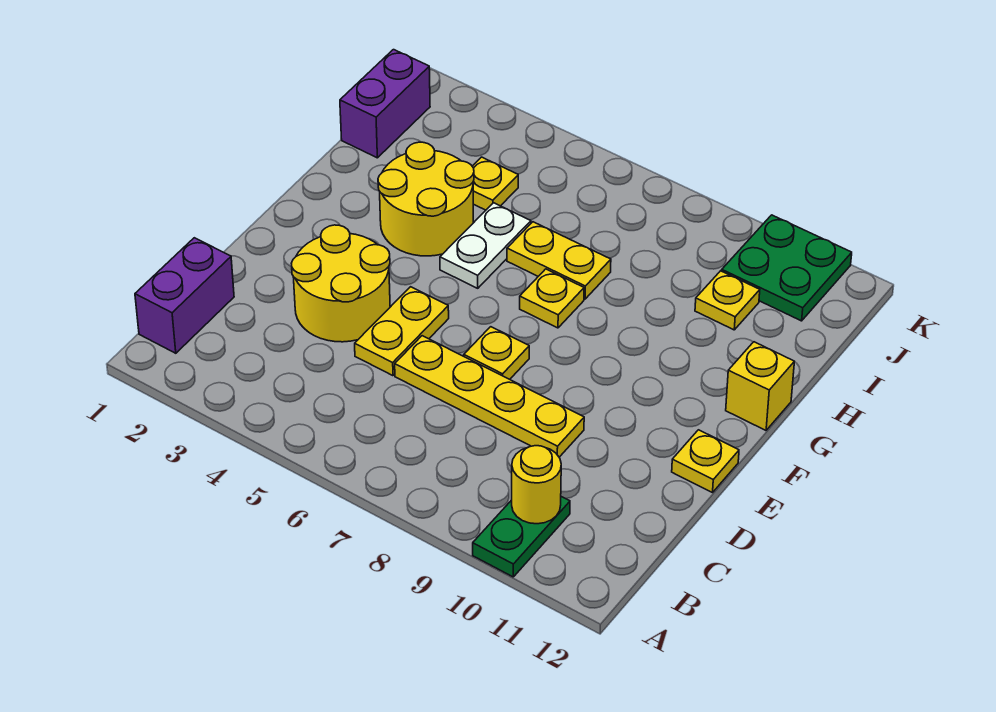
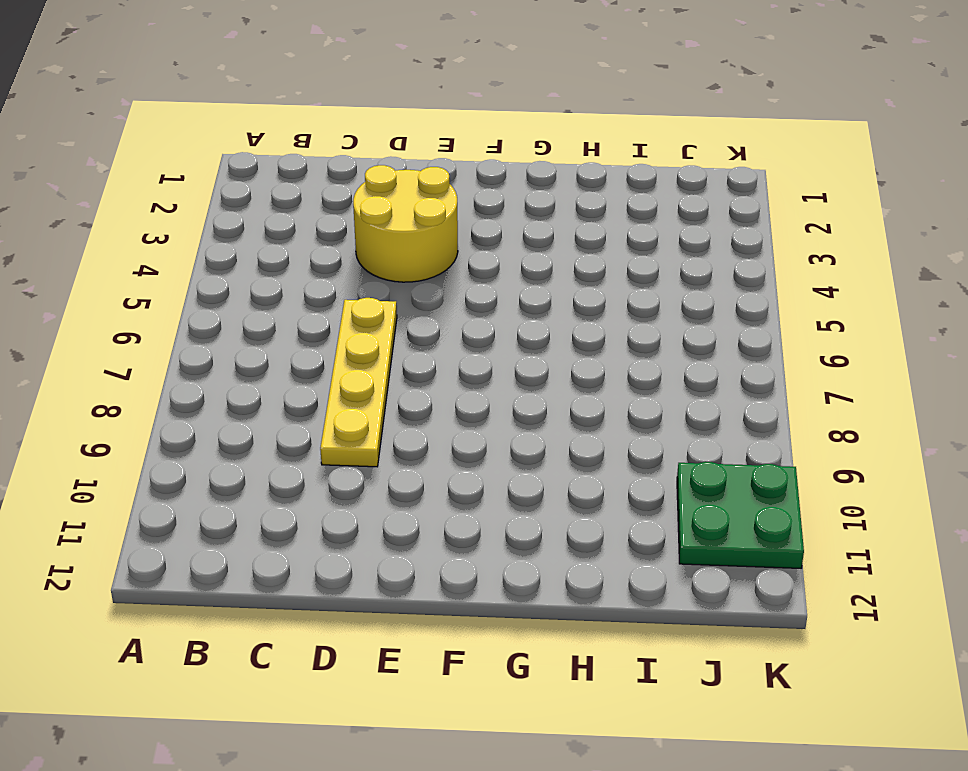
none -> green plate A10:B10 level 1
none -> purple brick B1:C1 level 1
none -> yellow plate D5:E5 level 1

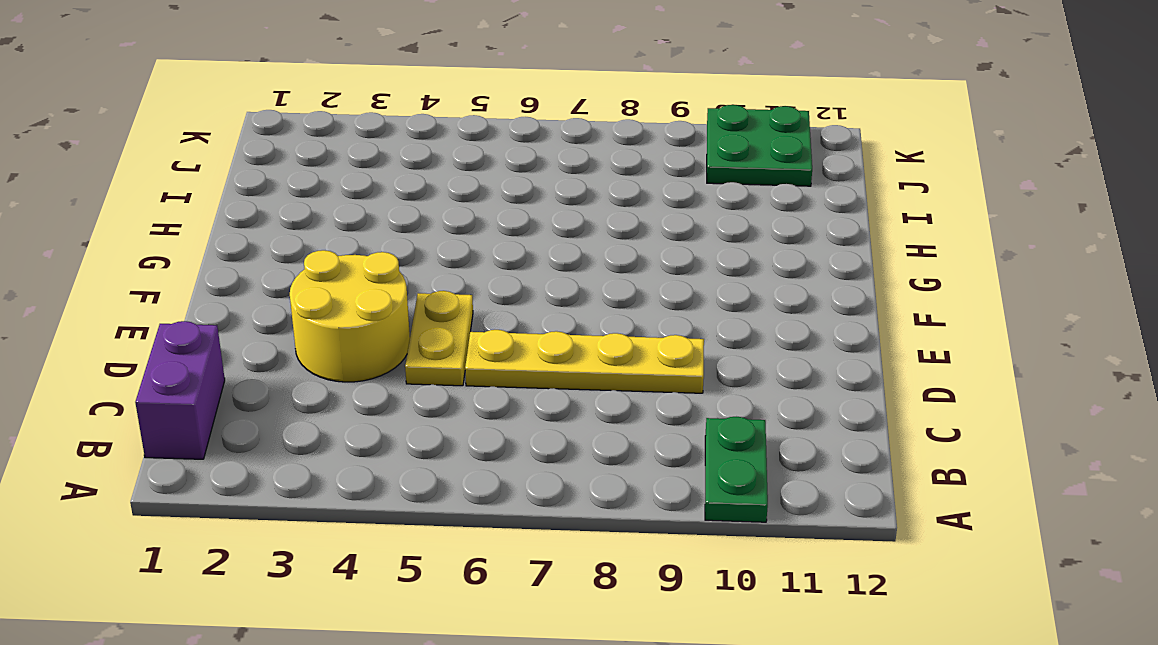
none -> yellow plate E7 level 1
none -> yellow plate E12 level 1
none -> yellow round brick G3:H4 level 1

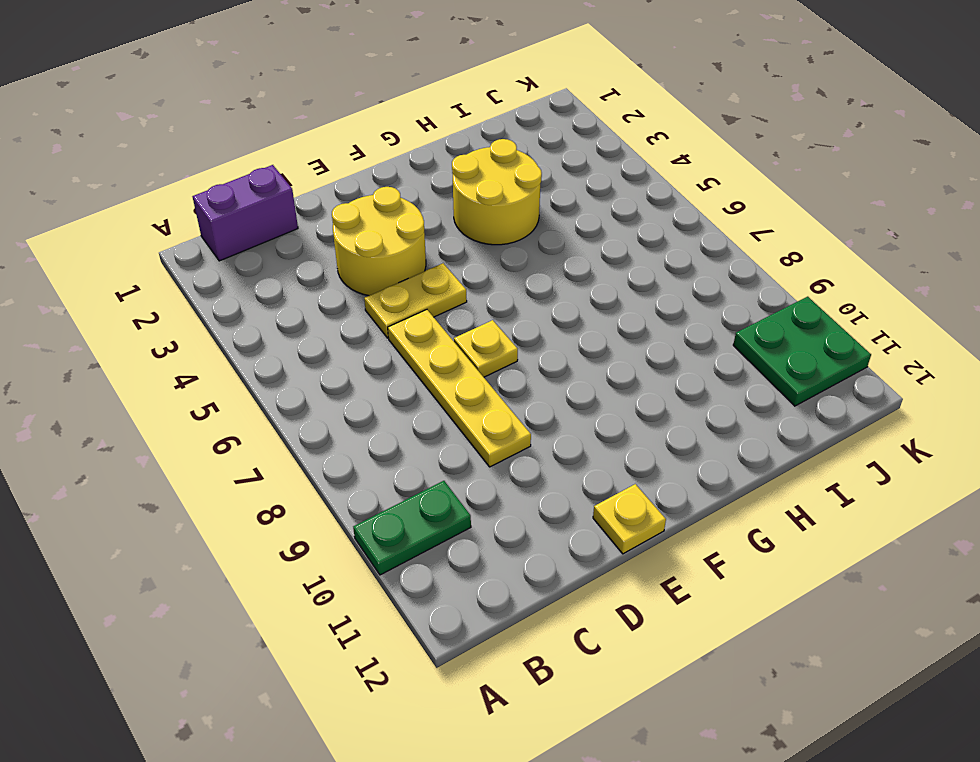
none -> white plate G5:H5 level 1
none -> yellow plate G7 level 1
none -> yellow brick G12 level 1

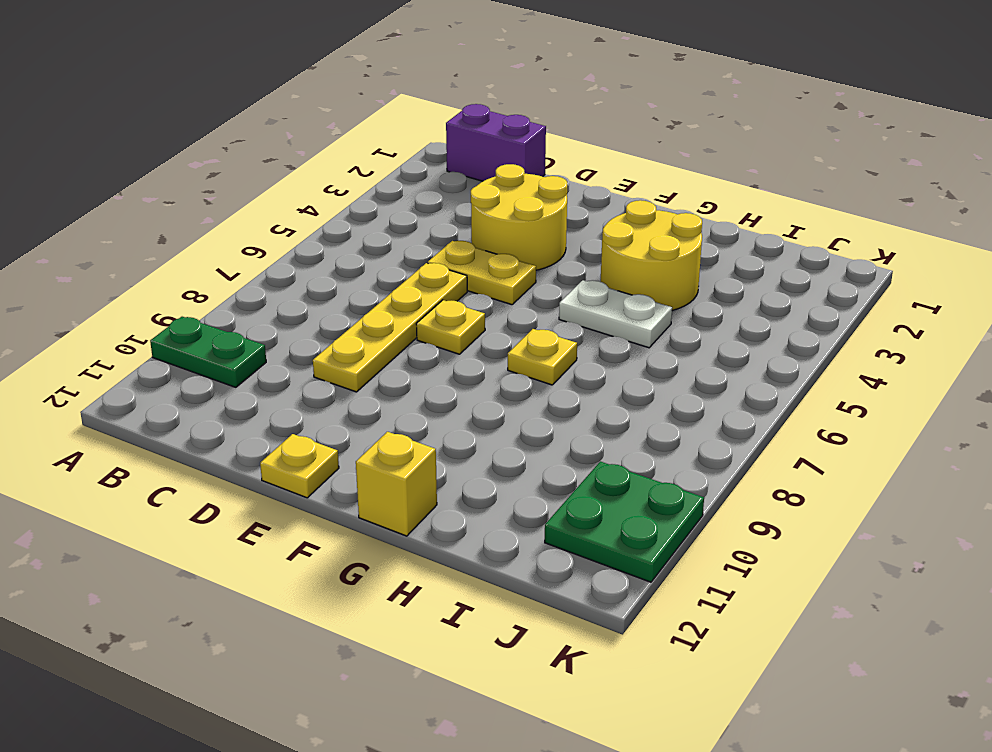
none -> yellow plate H6:H7 level 1
none -> purple brick I1:J1 level 1
none -> yellow plate I4 level 1

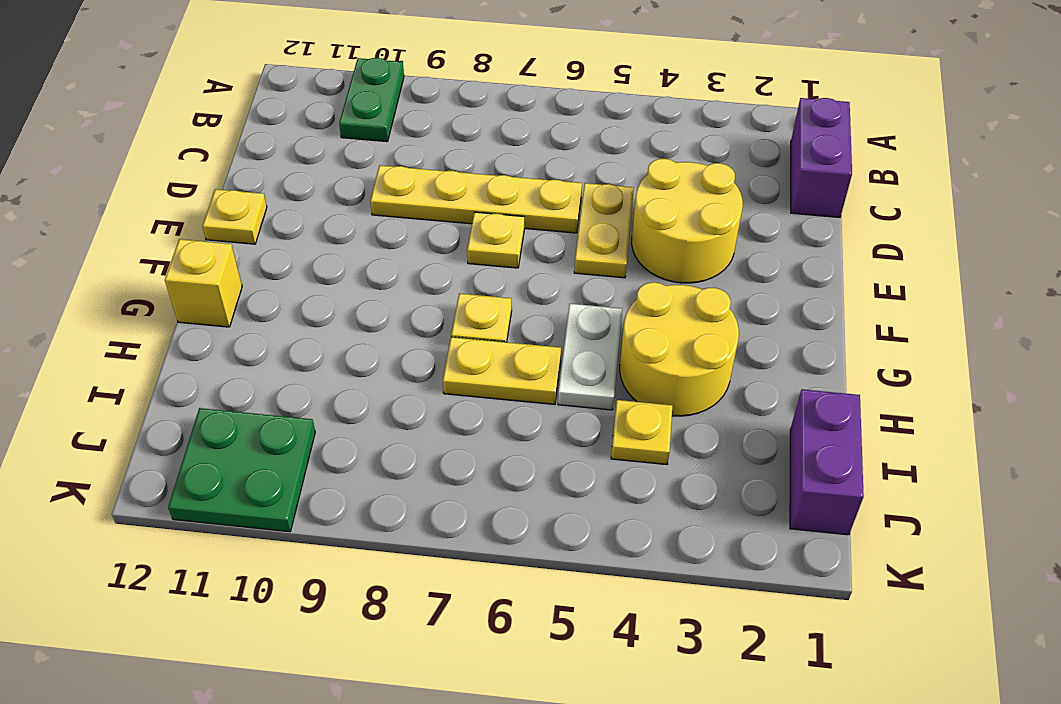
none -> yellow plate I10 level 1
none -> yellow round brick B10 level 2

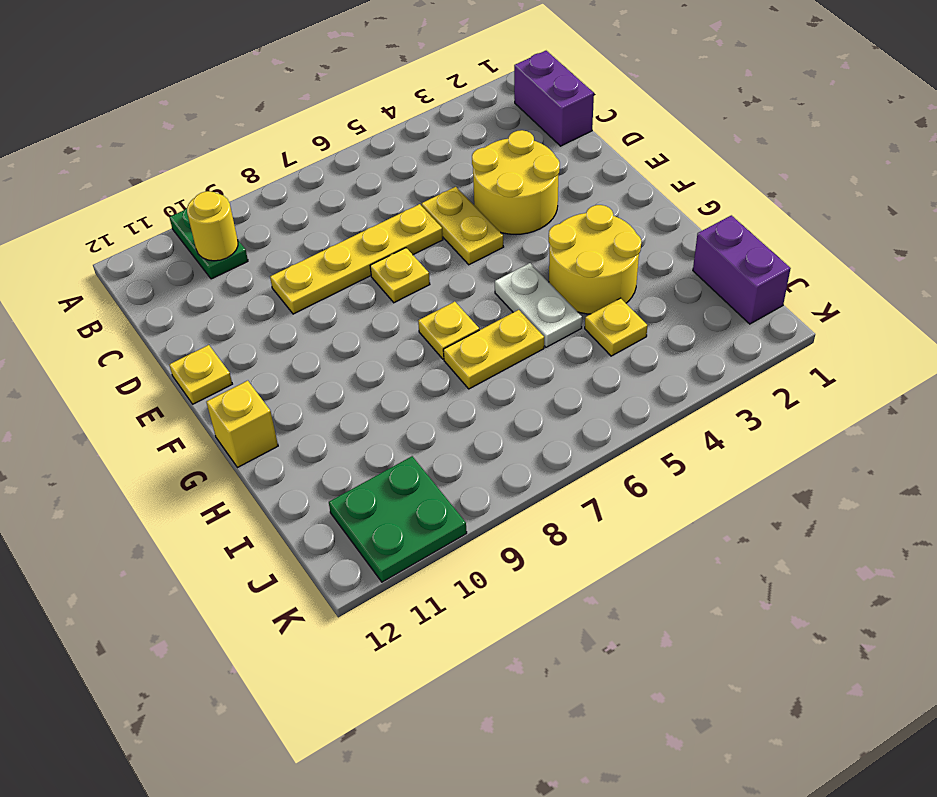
none -> yellow plate I10 level 1

